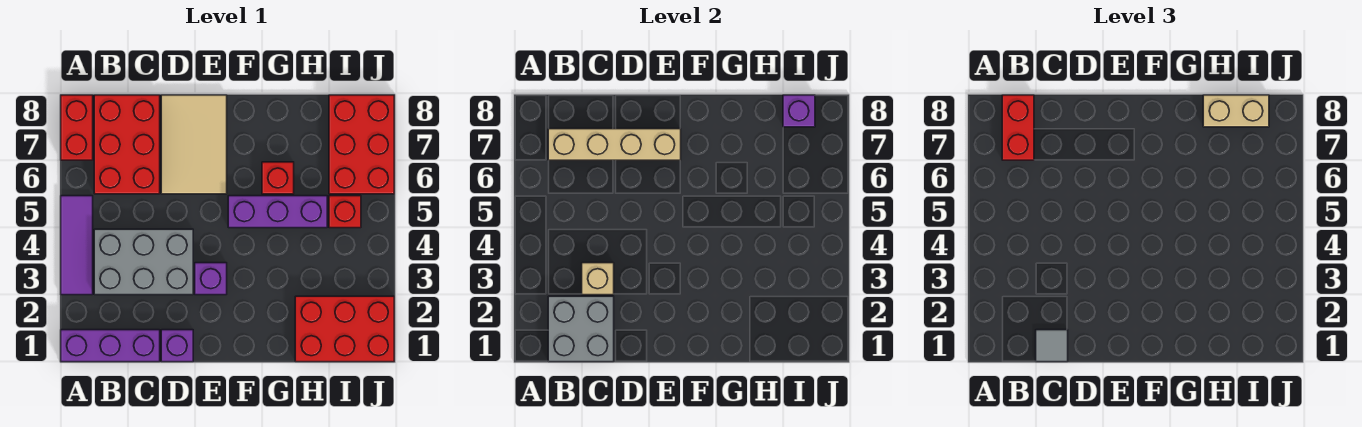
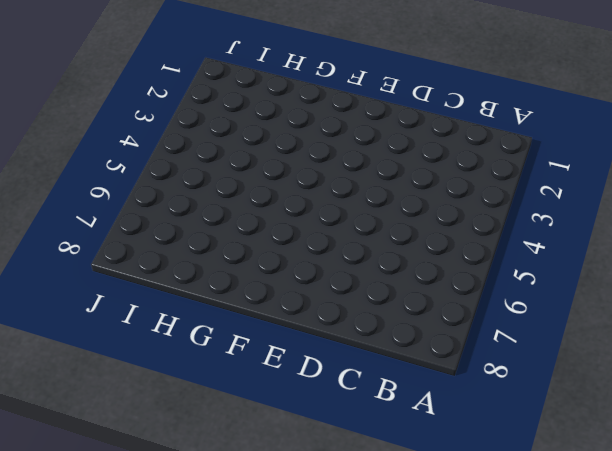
none -> purple brick A1:C1 level 1
none -> purple tile A3:A5 level 1
none -> red brick A7:A8 level 1

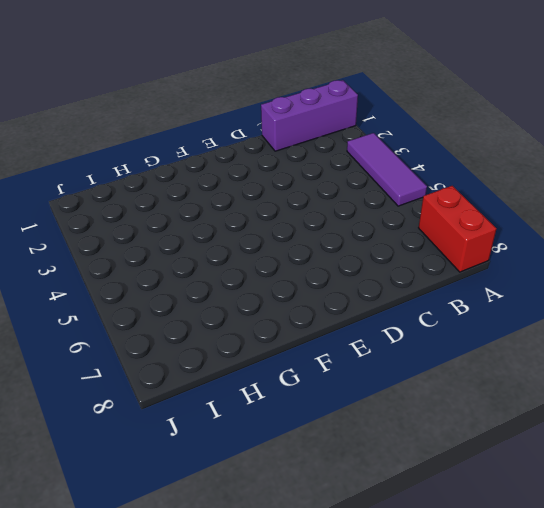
none -> grey brick B3:D4 level 1
none -> red brick B6:C8 level 1
none -> purple brick D1 level 1

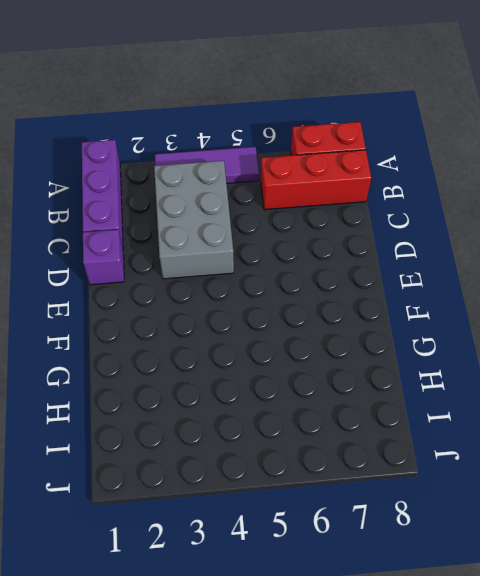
red brick B6:B8 level 1 -> red brick B6:C8 level 1
none -> tan tile D6:E8 level 1
none -> purple brick E3 level 1
none -> purple brick F5:H5 level 1

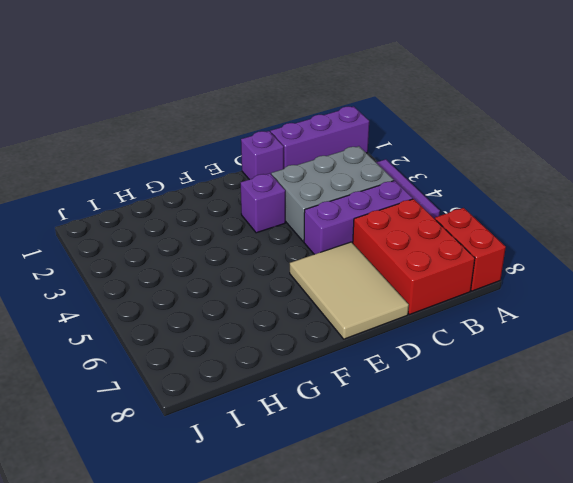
purple brick B5:D5 level 1 -> purple brick F5:H5 level 1
none -> red brick G6 level 1
none -> red brick H1:J2 level 1
none -> red brick I5 level 1

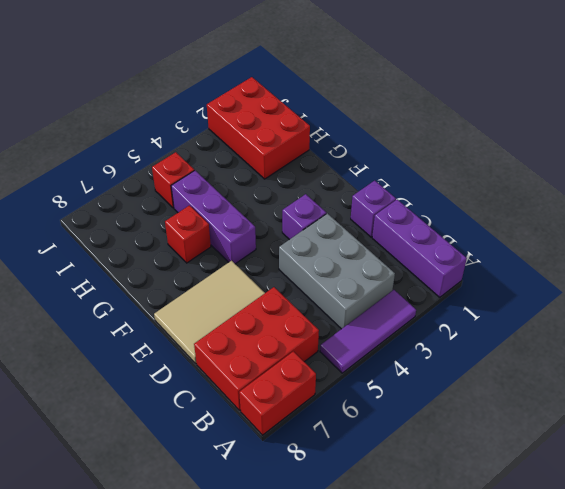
none -> red brick I6:J8 level 1
none -> grey brick B1:C2 level 2
none -> tan brick B7:E7 level 2

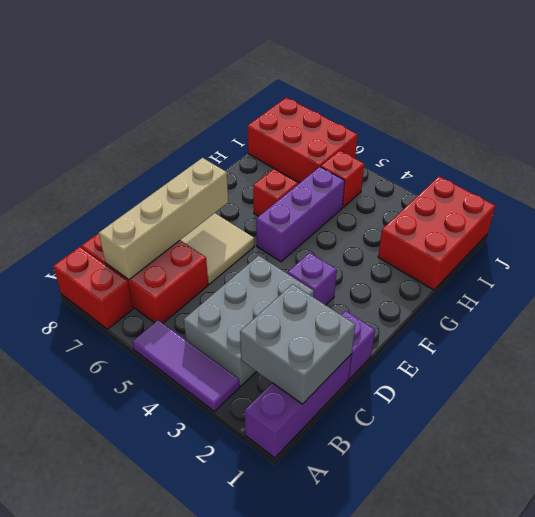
none -> tan brick C3 level 2
none -> purple brick I8 level 2
none -> red brick B7:B8 level 3

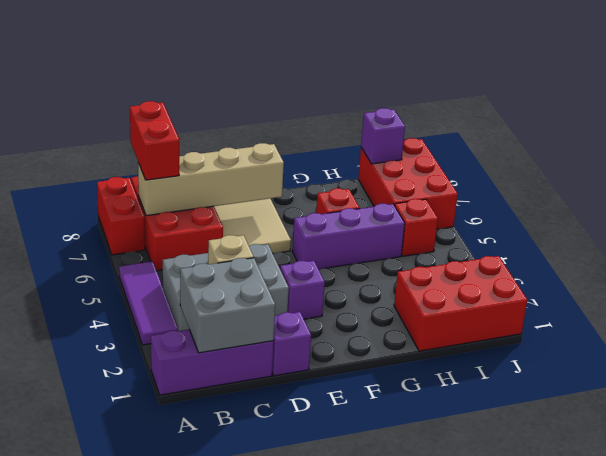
none -> grey tile C1 level 3
none -> tan brick H8:I8 level 3

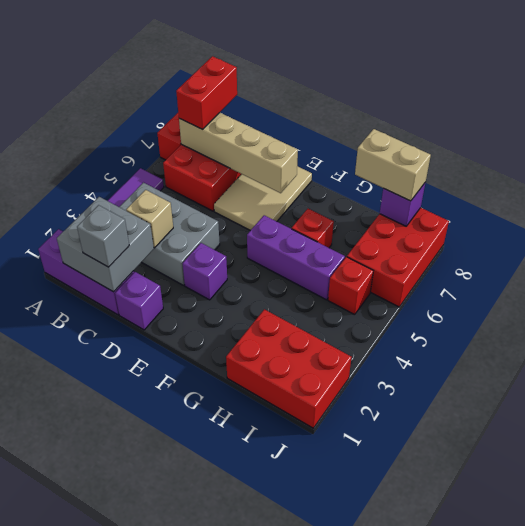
grey brick C1 level 3 -> grey tile C1 level 3

